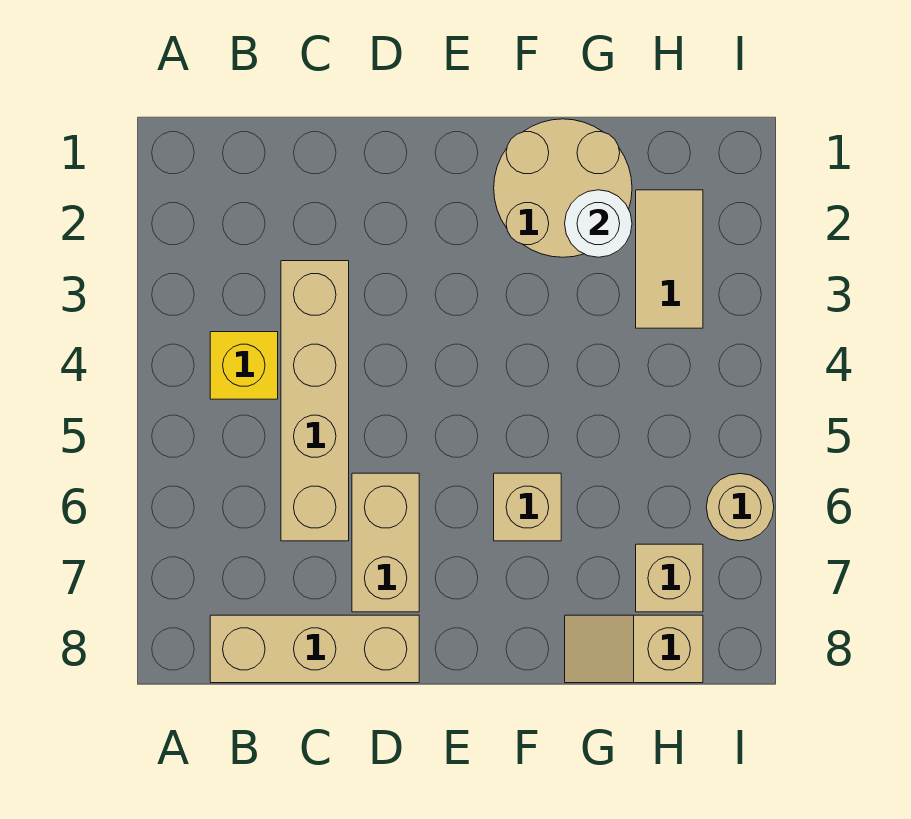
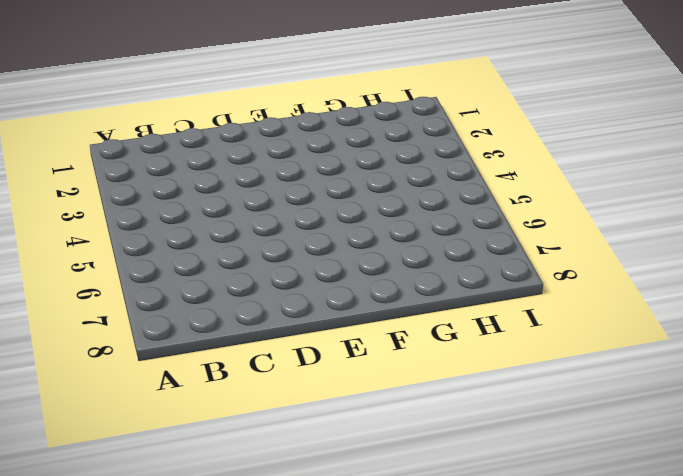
none -> yellow brick B4 level 1
none -> tan brick B8:D8 level 1

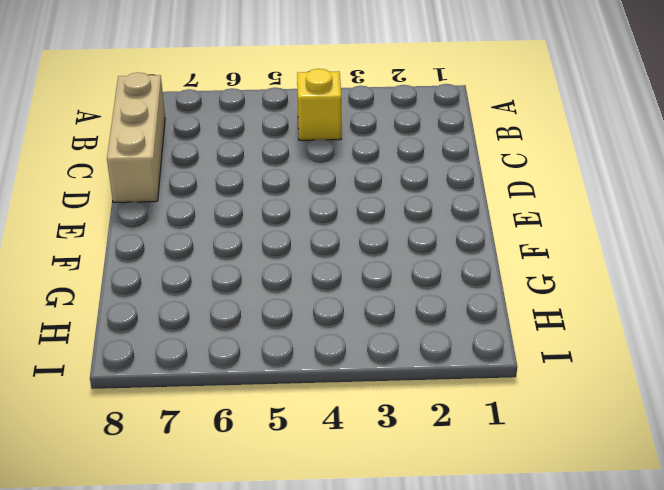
none -> tan brick C3:C6 level 1
none -> tan brick D6:D7 level 1

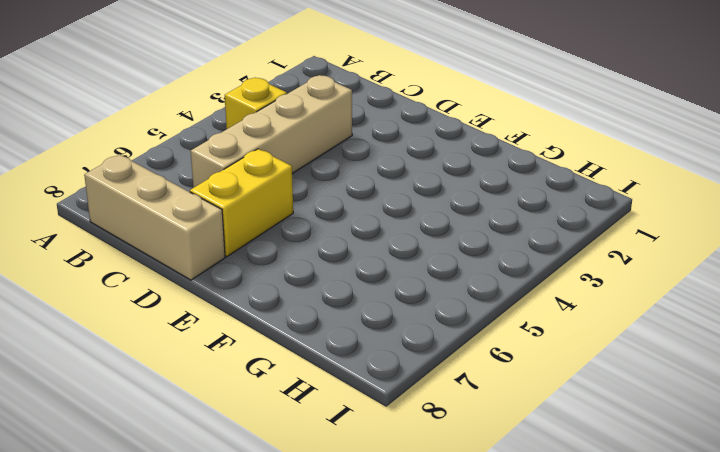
yellow brick D6:D7 level 1 -> tan brick D6:D7 level 1
none -> tan round brick F1:G2 level 1
none -> tan brick F6 level 1

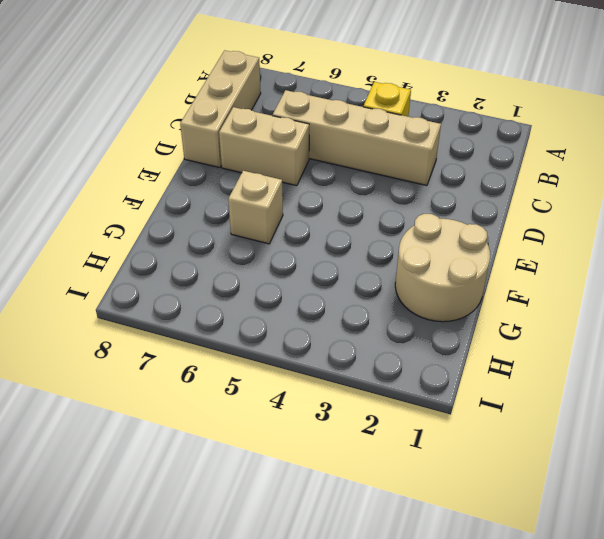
none -> tan slope G8:H8 level 1 top H
none -> tan tile H2:H3 level 1

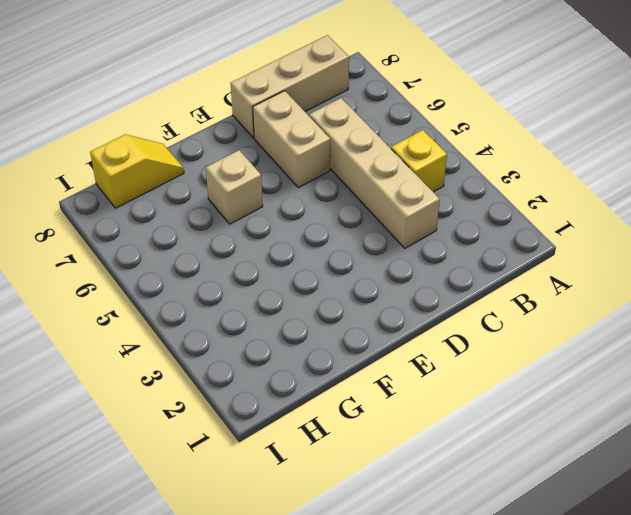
yellow slope G8:H8 level 1 top H -> tan slope G8:H8 level 1 top H
none -> tan round brick F1:G2 level 1
none -> tan tile H2:H3 level 1

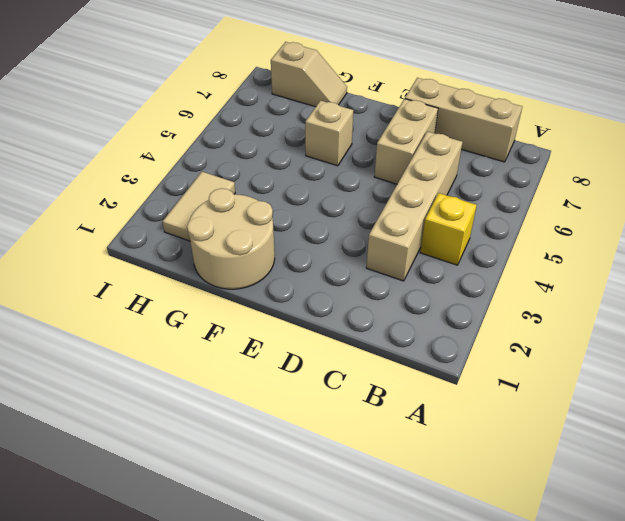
none -> tan brick H7 level 1
none -> tan round brick I6 level 1

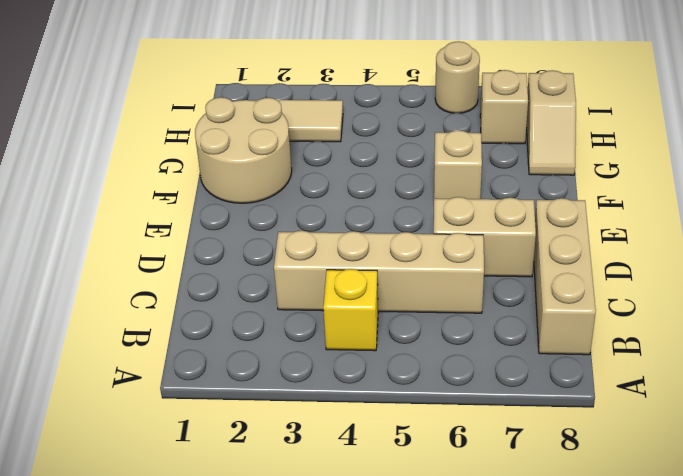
none -> white round brick G2 level 2

